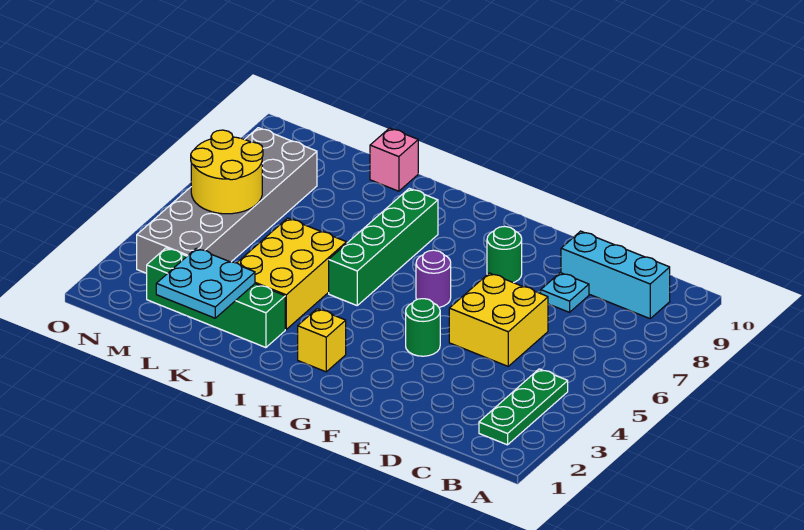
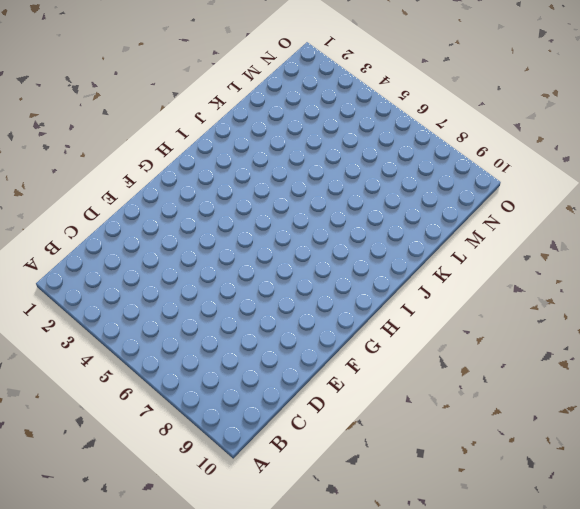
none -> green plate B2:B4 level 1
none -> cyan brick B9:D9 level 1
none -> yellow brick D5:E6 level 1

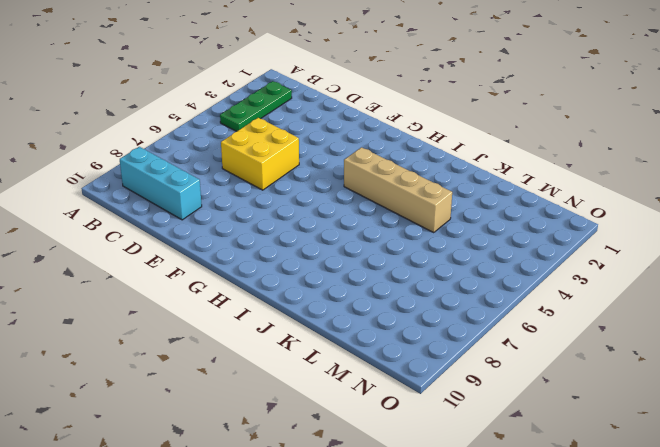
tan brick H4:K4 level 1 -> yellow brick J3:K5 level 1
none -> cyan plate D8 level 1
none -> green round brick F4 level 1
none -> green round brick F8 level 1

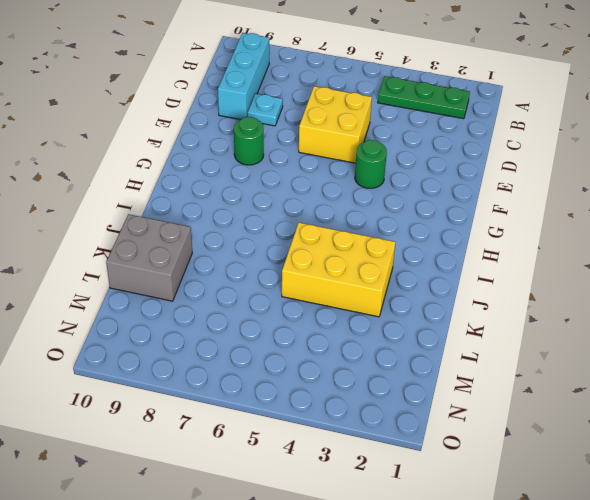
grey brick K9:L10 level 1 -> pink brick K10 level 1
none -> purple round brick G6 level 1
none -> yellow brick H2 level 1
none -> green brick I5:I8 level 1

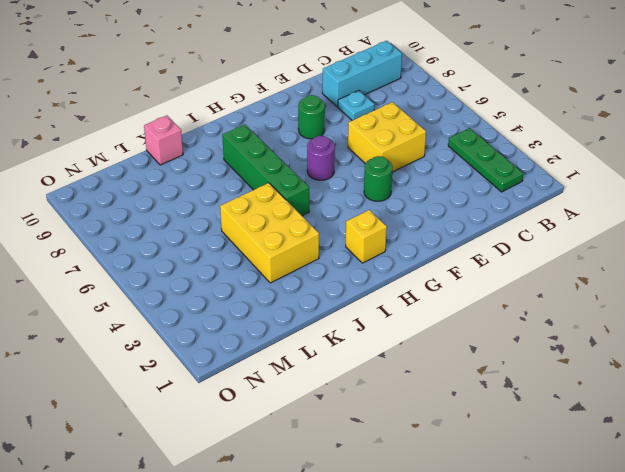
none -> green brick J2:M2 level 1
none -> grey brick M3:N8 level 1
none -> cyan plate K1:L2 level 2

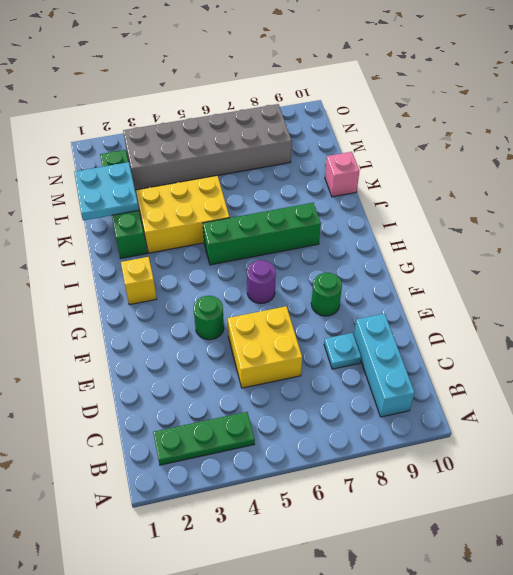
none -> yellow round brick M5:N6 level 2

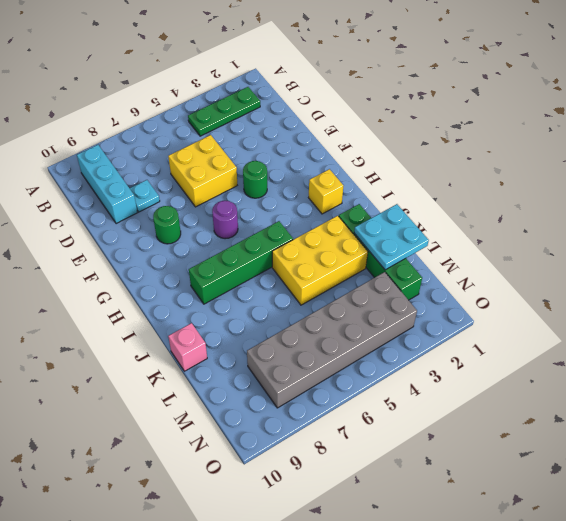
none -> yellow round brick M5:N6 level 2

